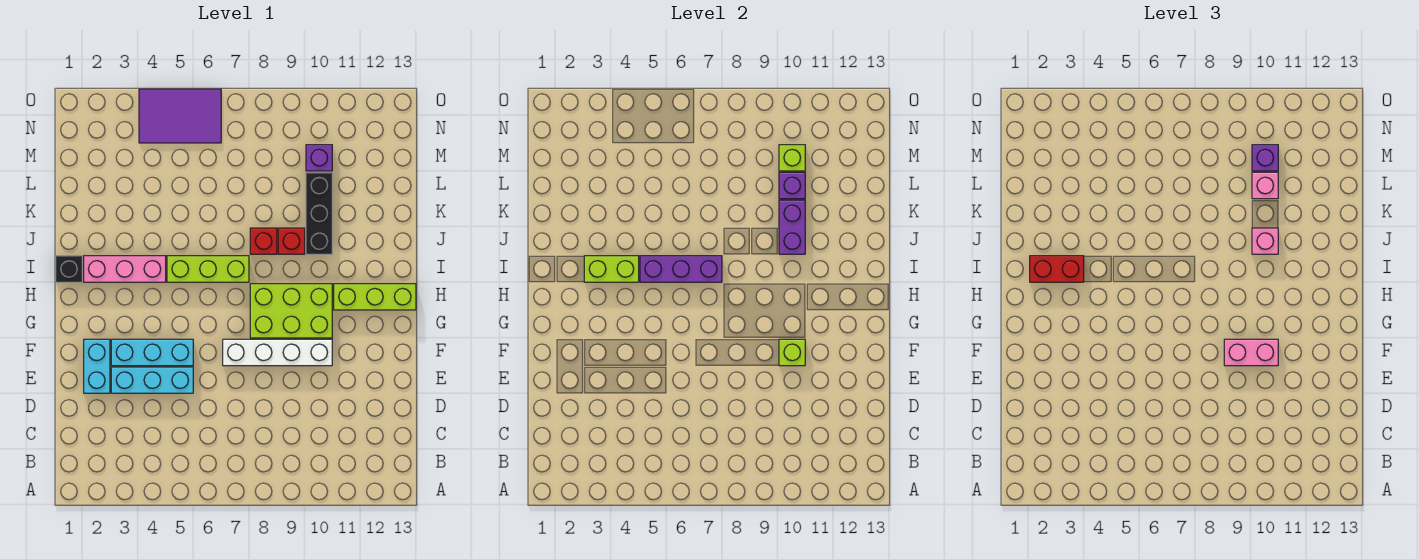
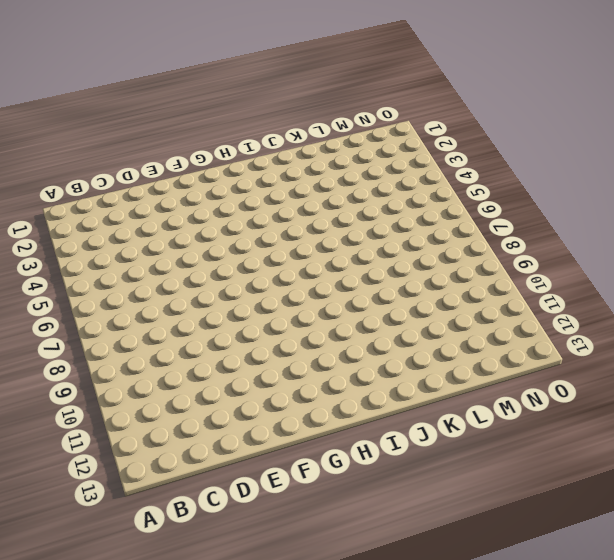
none -> cyan brick E2:F2 level 1
none -> cyan brick E3:E5 level 1
none -> cyan brick F3:F5 level 1

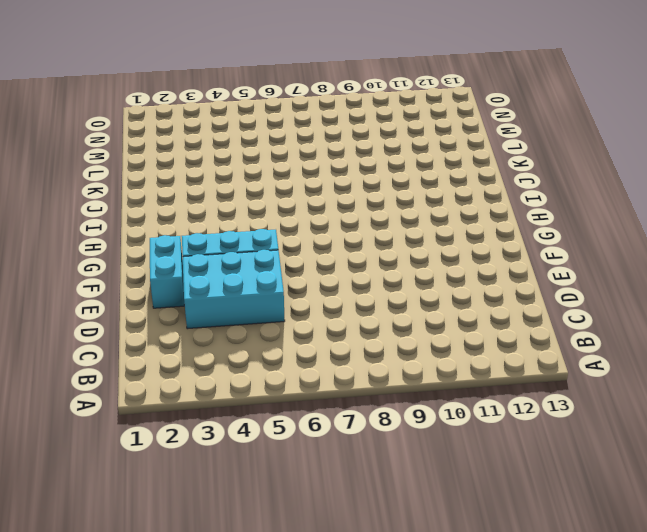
cyan brick D3:E5 level 1 -> cyan brick E3:E5 level 1
none -> white brick F7:F10 level 1
none -> lime brick G8:H10 level 1
none -> lime brick H11:H13 level 1

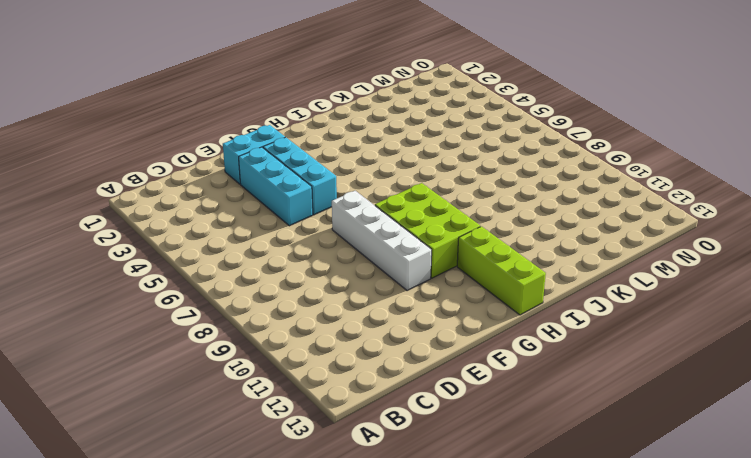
none -> black brick I1 level 1
none -> pink brick I2:I4 level 1
none -> lime brick I5:I7 level 1

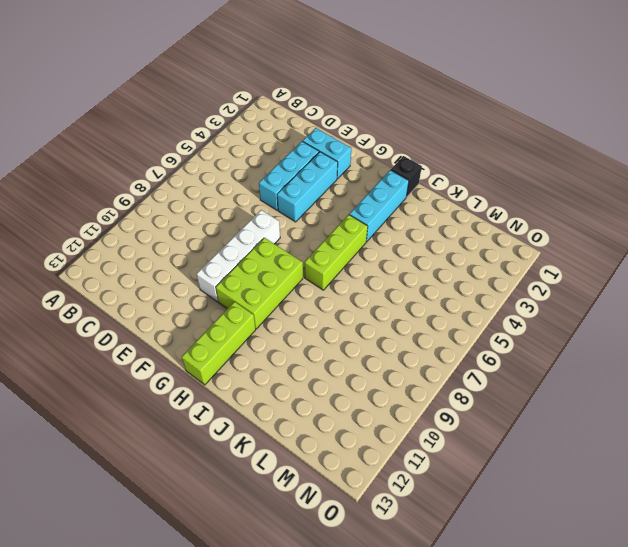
cyan brick I2:I4 level 1 -> pink brick I2:I4 level 1
none -> red brick J8 level 1
none -> red brick J9 level 1
none -> black brick J10:L10 level 1

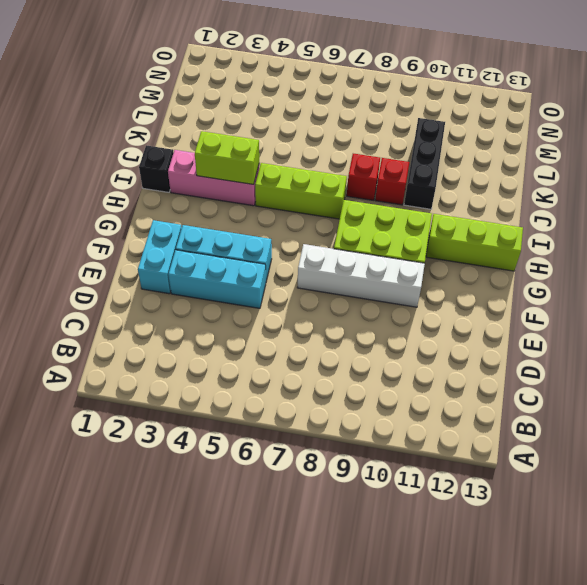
none -> purple brick M10 level 1
none -> purple tile N4:O6 level 1
none -> lime brick F10 level 2

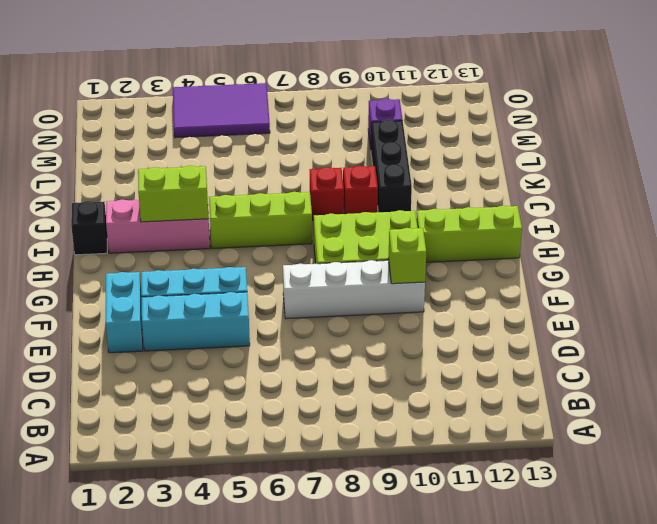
none -> purple brick I5:I7 level 2
none -> purple brick J10:K10 level 2
none -> purple brick L10 level 2

